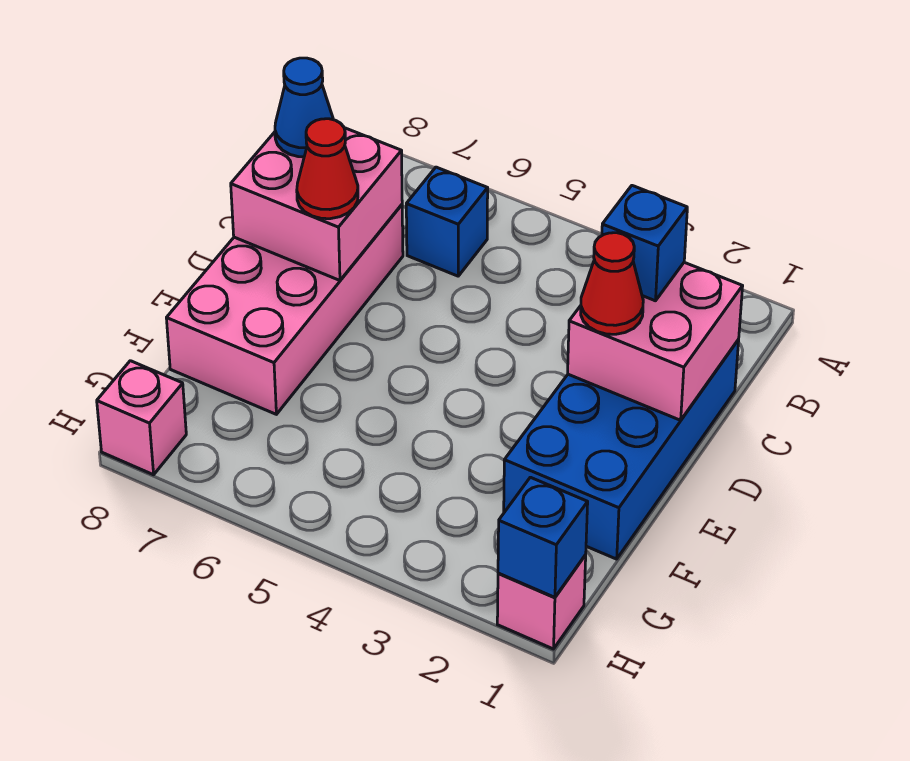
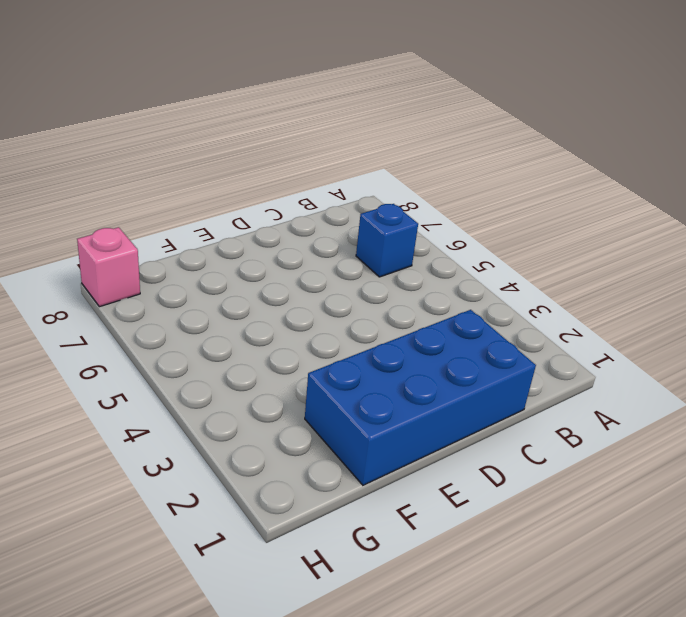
none -> pink brick C7:F8 level 1
none -> pink brick H1 level 1
none -> pink brick C1:D2 level 2

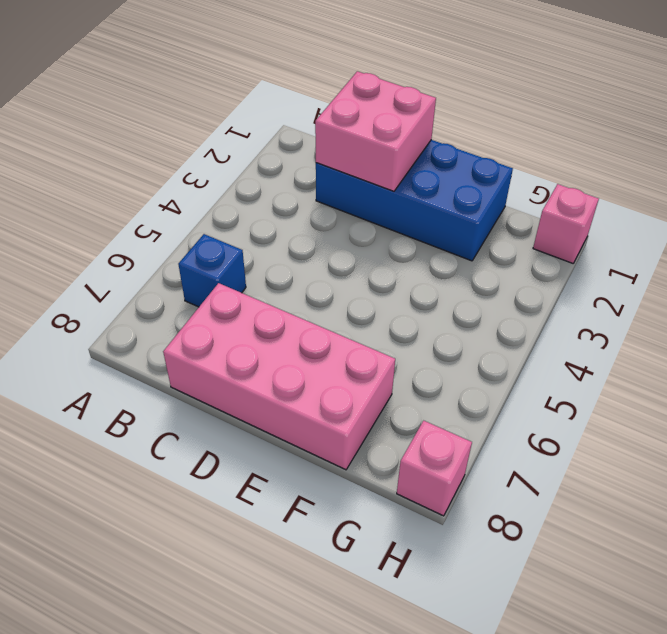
none -> pink brick C7:D8 level 2
none -> blue brick H1 level 2
none -> blue brick C2 level 3

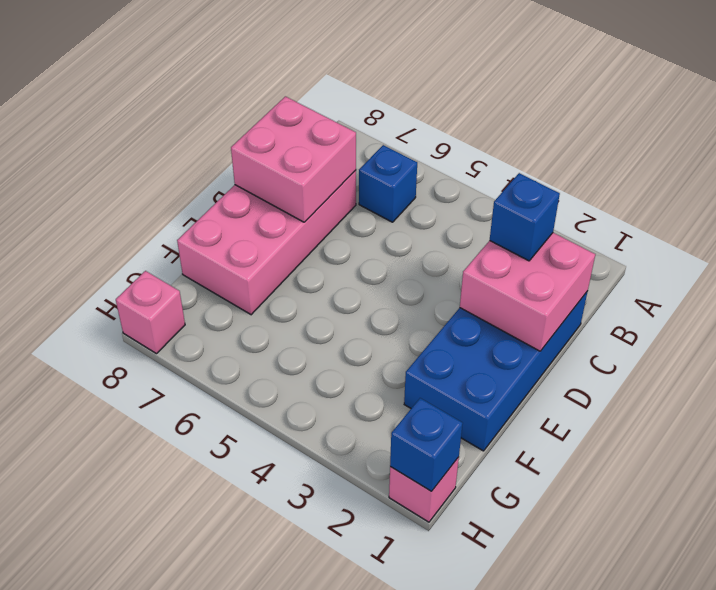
none -> blue cone C8 level 3
none -> red cone D2 level 3
none -> red cone D7 level 3

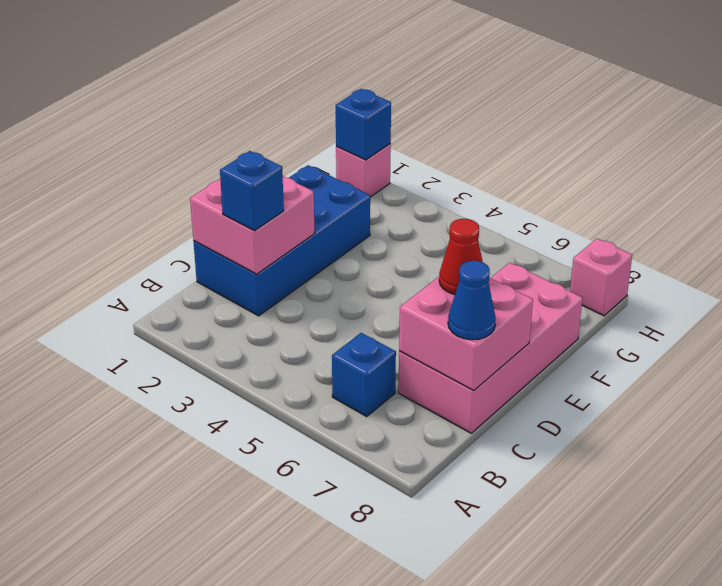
none -> red cone D2 level 3

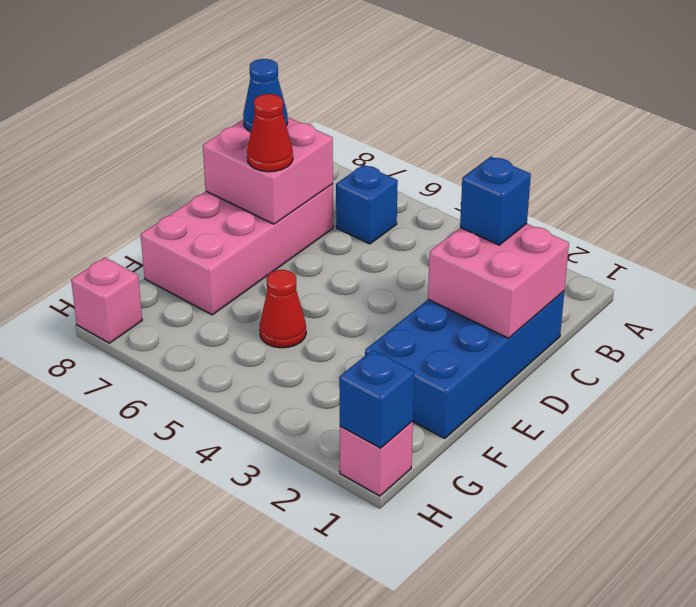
red cone F5 level 1 -> red cone D2 level 3

